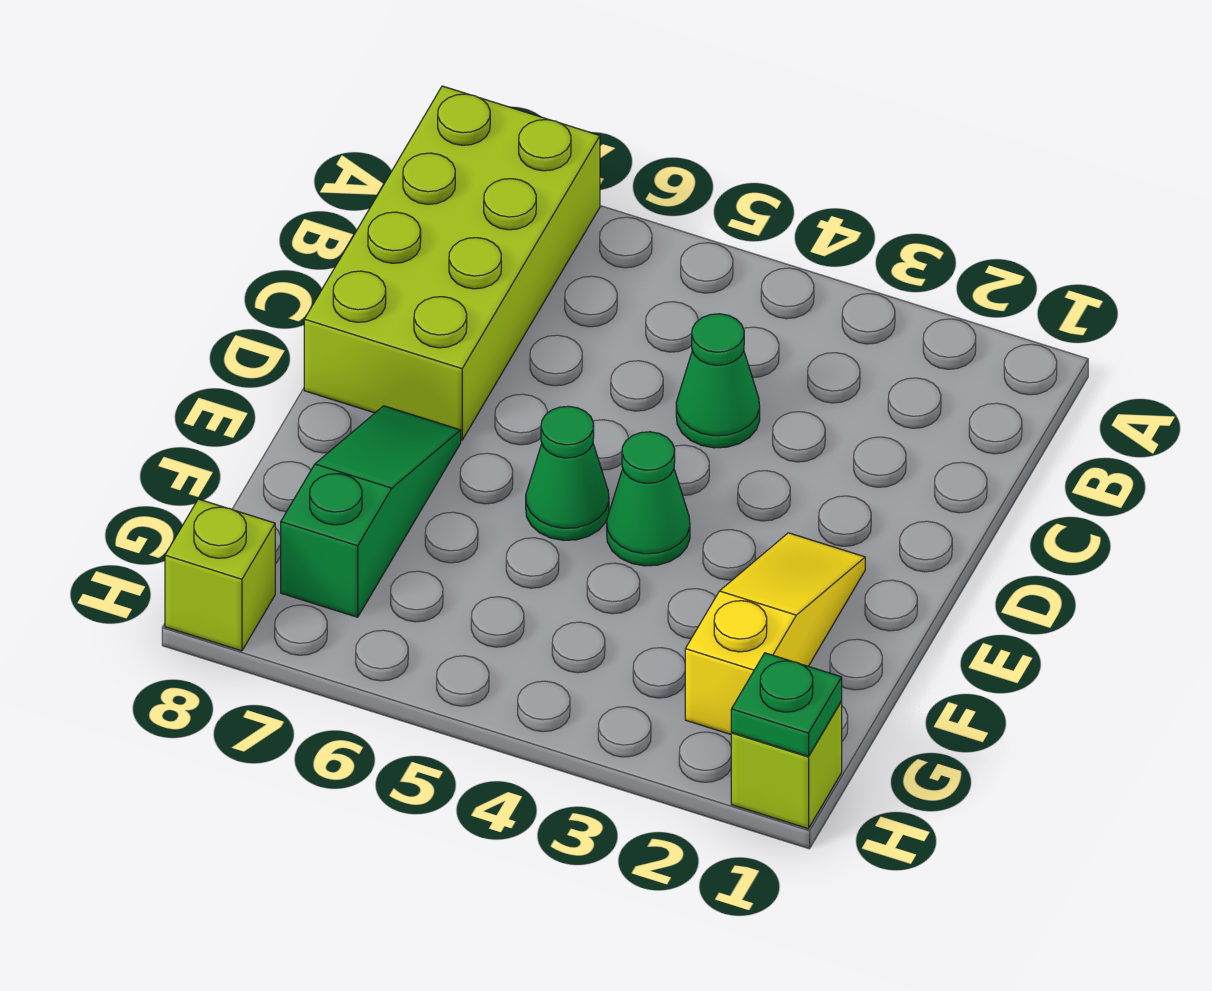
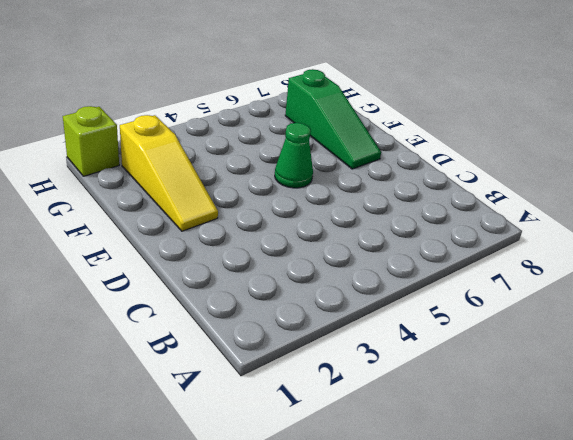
none -> lime brick A7:D8 level 1
none -> green cone C4 level 1

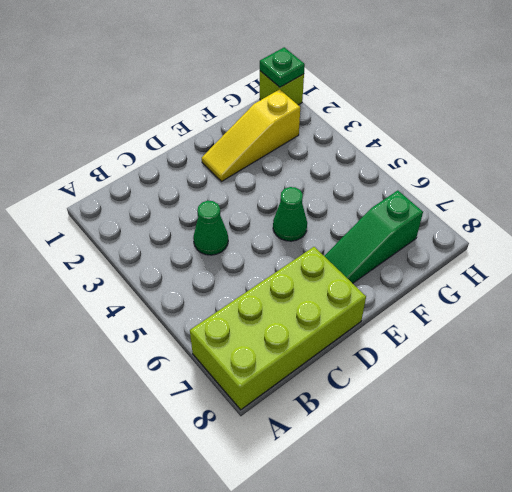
none -> green cone E4 level 1
none -> lime brick H8 level 1

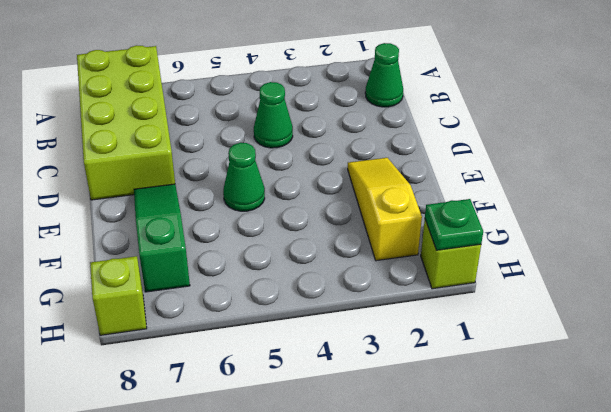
green cone B1 level 1 -> green cone E4 level 1

